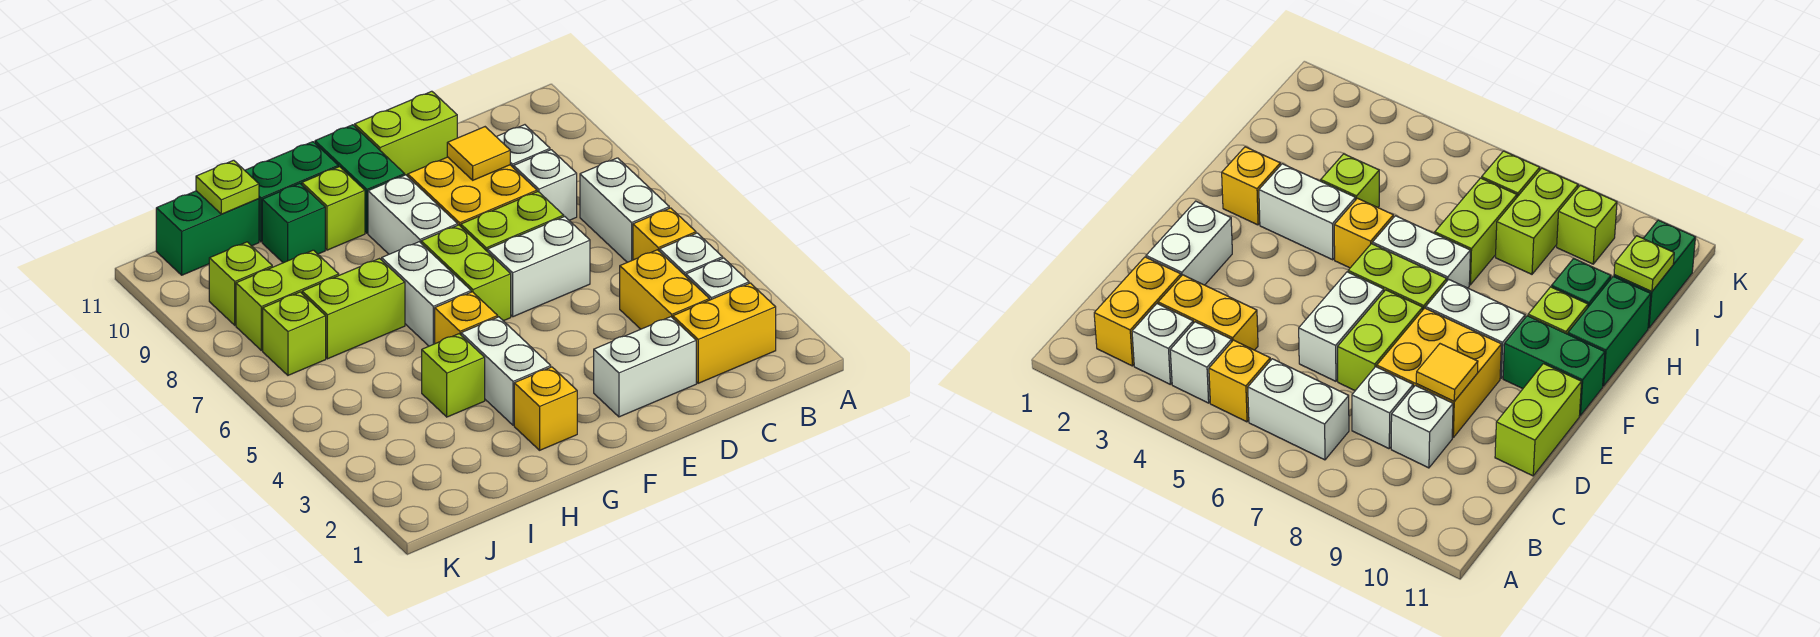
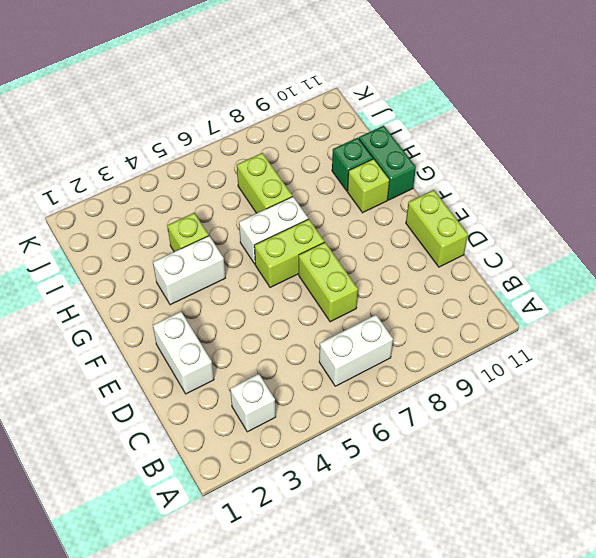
none -> yellow brick B2:C2 level 1
none -> white brick B4 level 1
none -> yellow brick B5 level 1
none -> yellow brick C3:C4 level 1

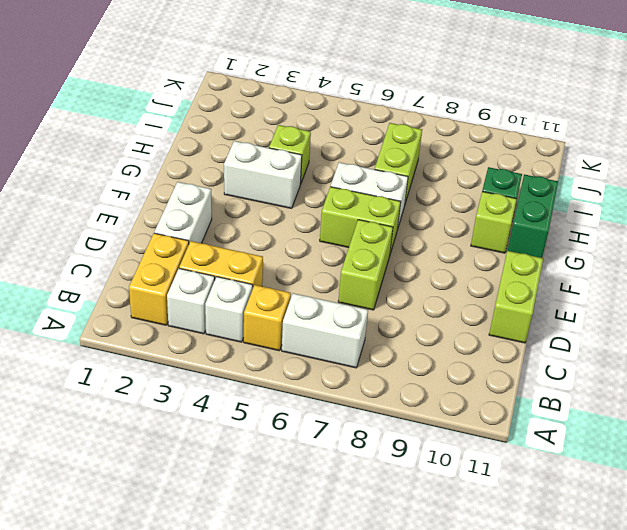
none -> white brick C8 level 1
none -> white brick C9 level 1
none -> white brick D6:E6 level 1
none -> yellow brick D8:E9 level 1

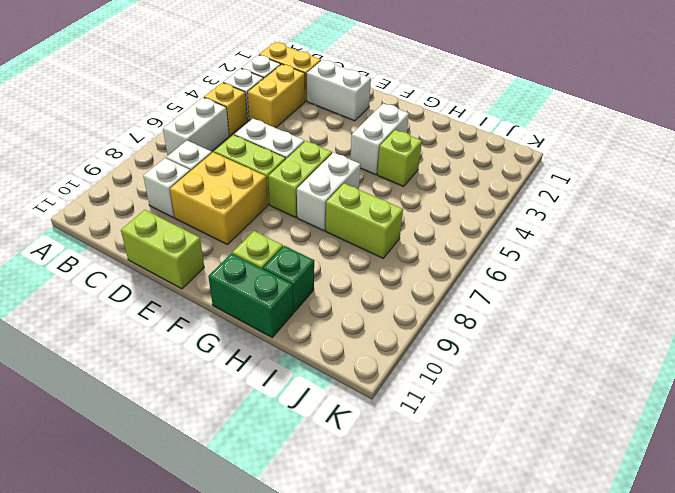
none -> white brick F8:F9 level 1
none -> green brick F10:F11 level 1
none -> yellow brick G2 level 1
none -> yellow brick G5 level 1

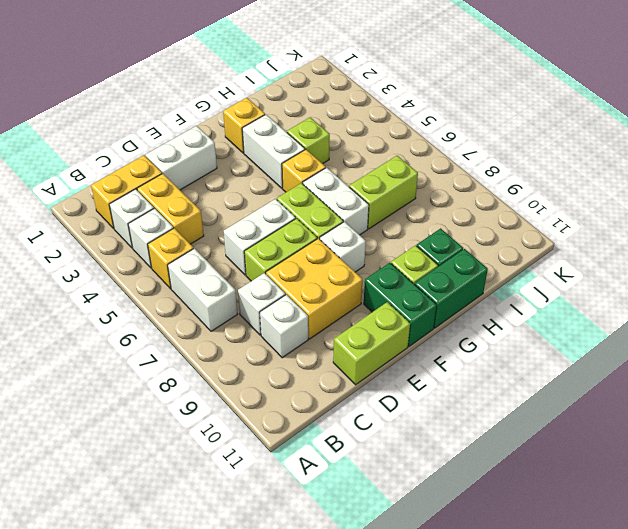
white brick F8 level 1 -> white brick F8:F9 level 1
none -> lime brick I8:J8 level 1
none -> green brick I11:J11 level 1
none -> lime brick J7 level 1
none -> lime brick J9 level 1

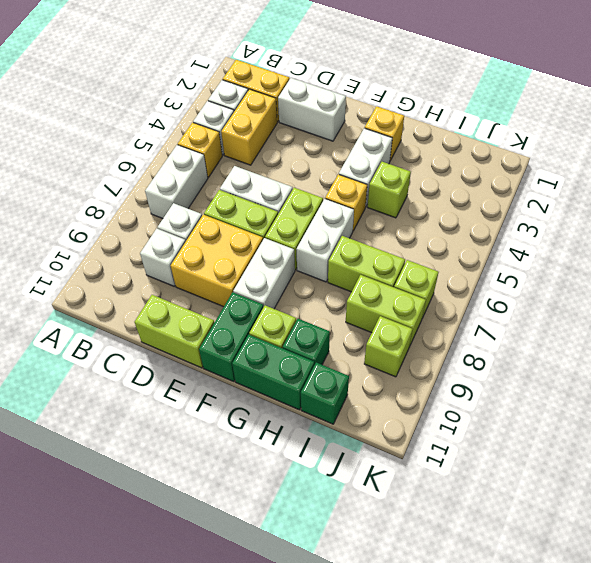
green brick I11 level 1 -> green brick I11:J11 level 1
none -> yellow tile D9 level 2
none -> lime plate I11 level 2

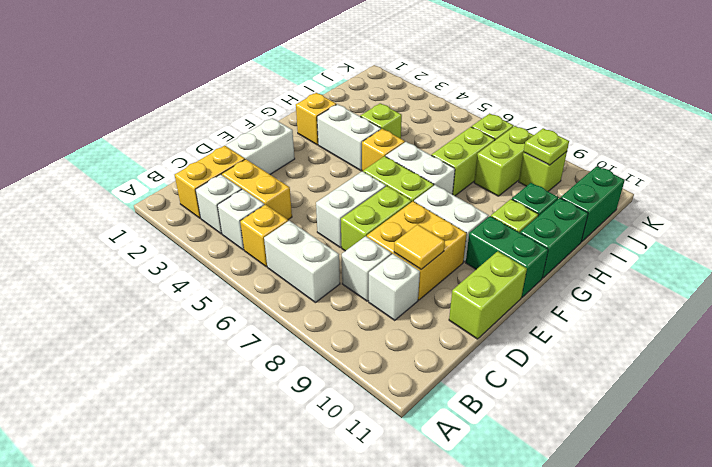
lime plate J9 level 2 -> lime plate I11 level 2

